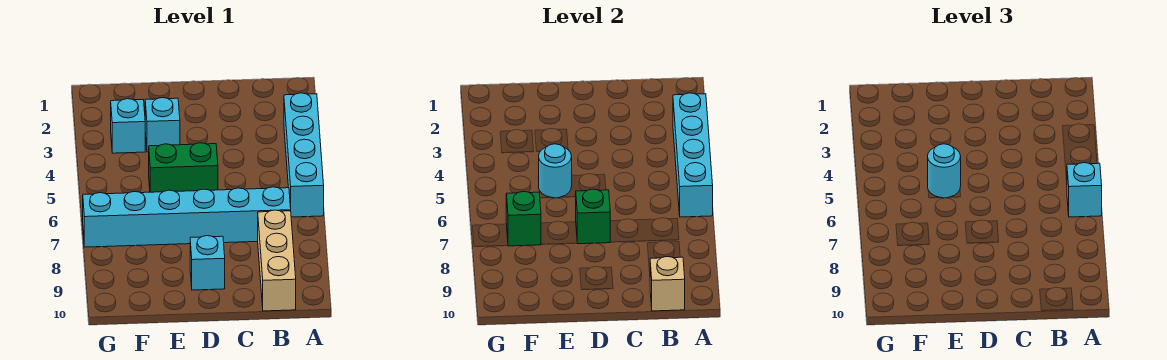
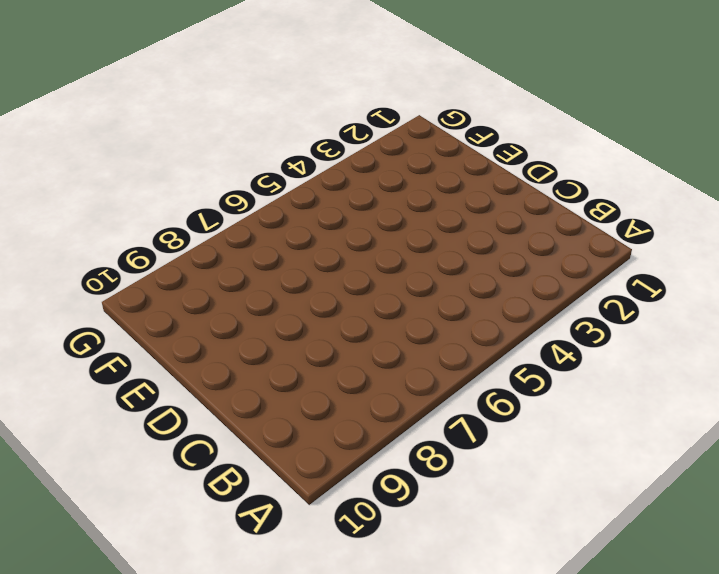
none -> cyan brick A3:A6 level 1
none -> cyan brick B7:G7 level 1
none -> tan brick B8:B10 level 1

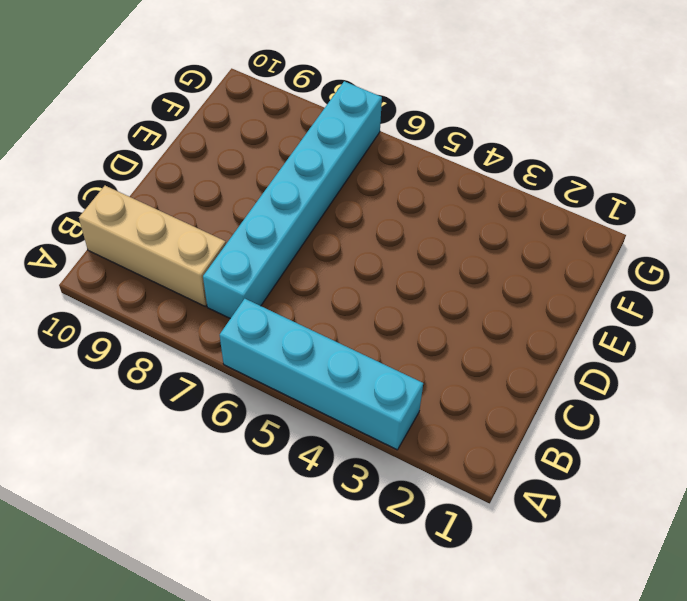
none -> green brick D5:E5 level 1
none -> cyan brick D9 level 1
none -> cyan brick E3 level 1

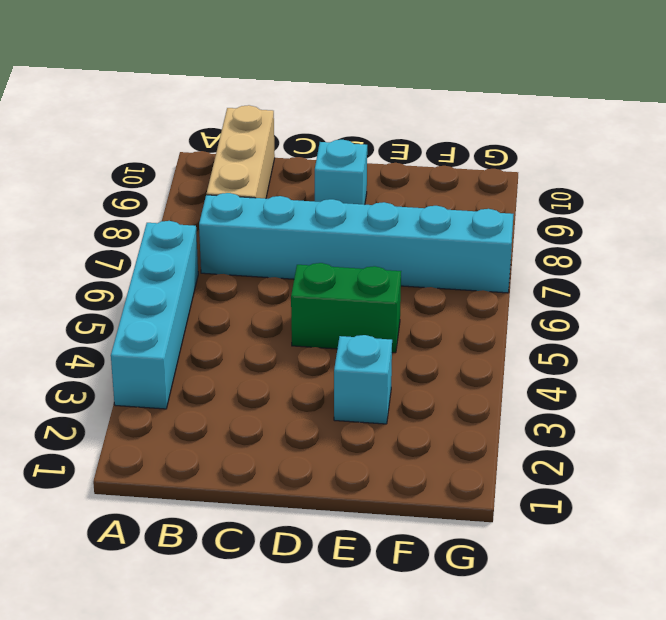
none -> cyan brick F3 level 1
none -> cyan brick A3:A6 level 2
none -> tan brick B10 level 2

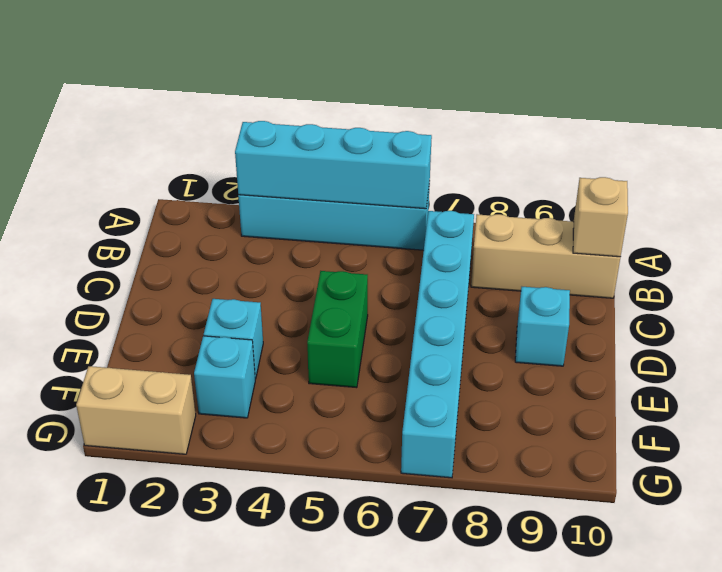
tan brick G1:G2 level 1 -> none
none -> green brick D7 level 2
none -> cyan round brick E5 level 2
none -> green brick F7 level 2

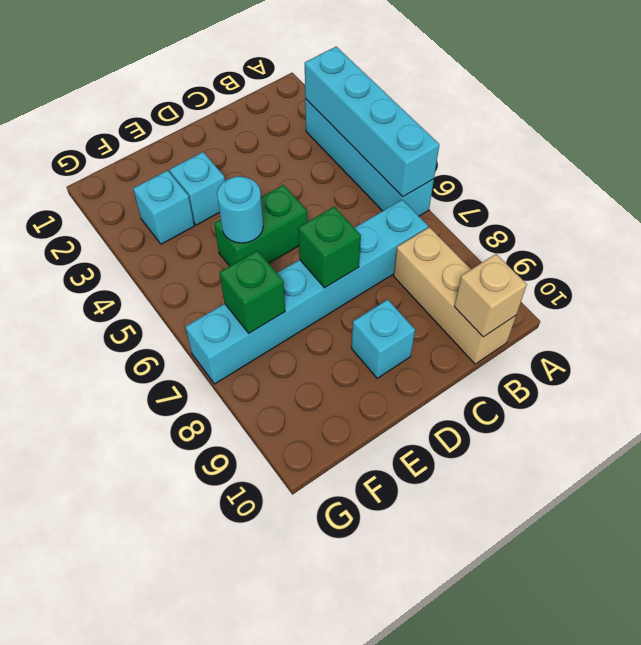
none -> cyan brick A6 level 3
none -> cyan round brick E5 level 3

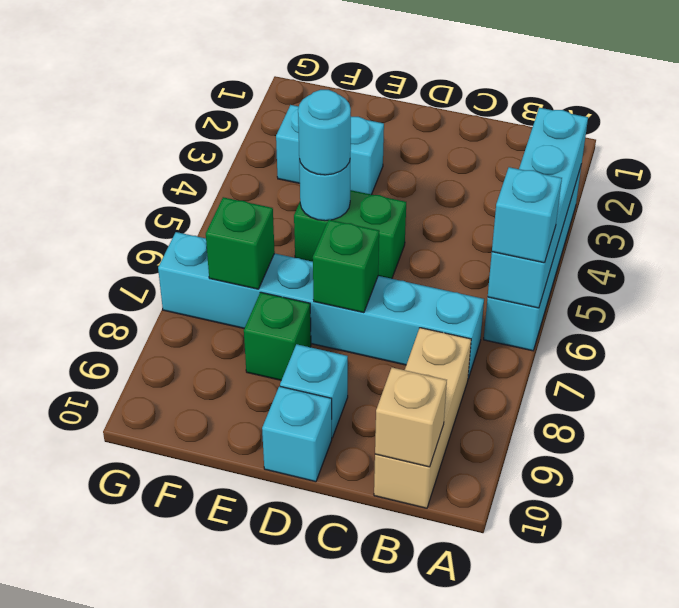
cyan brick D10 level 1 -> none
green brick E8 level 1 -> none

